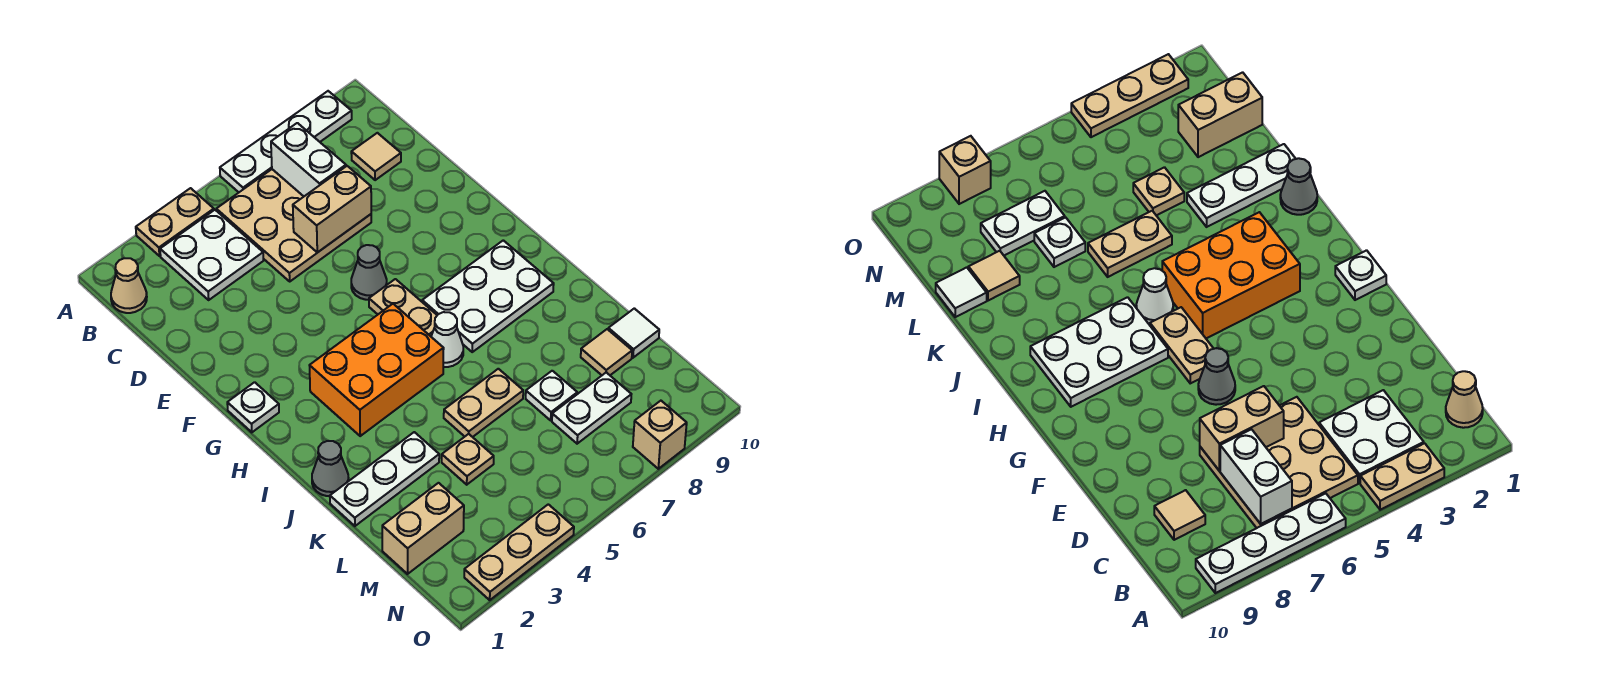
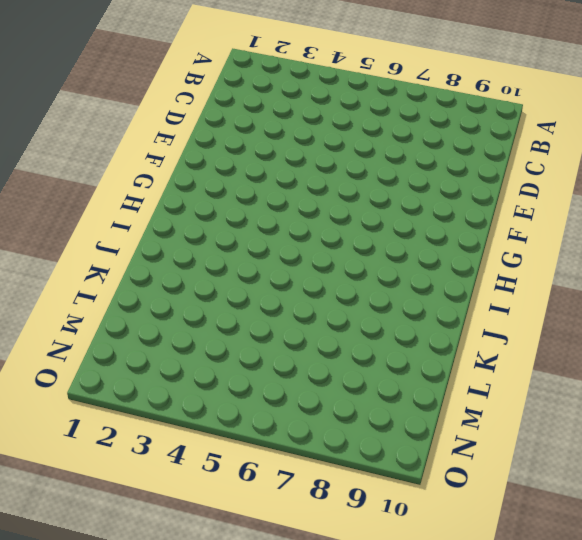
none -> tan plate A3:A4 level 1
none -> white plate A6:A9 level 1
none -> tan cone B1 level 1

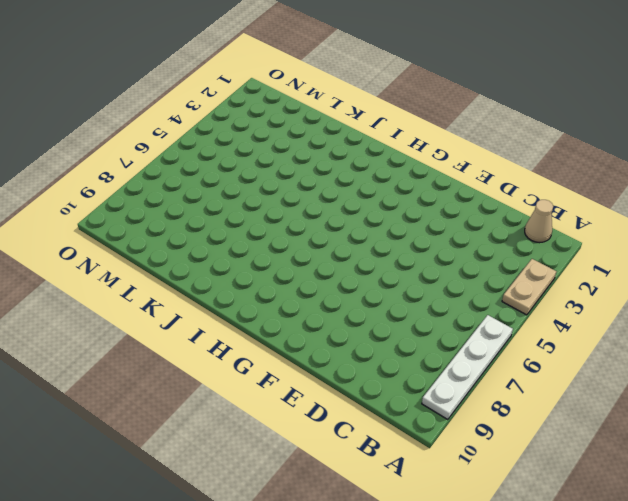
none -> white plate B3:C4 level 1
none -> tan plate B5:D7 level 1
none -> tan tile C9 level 1

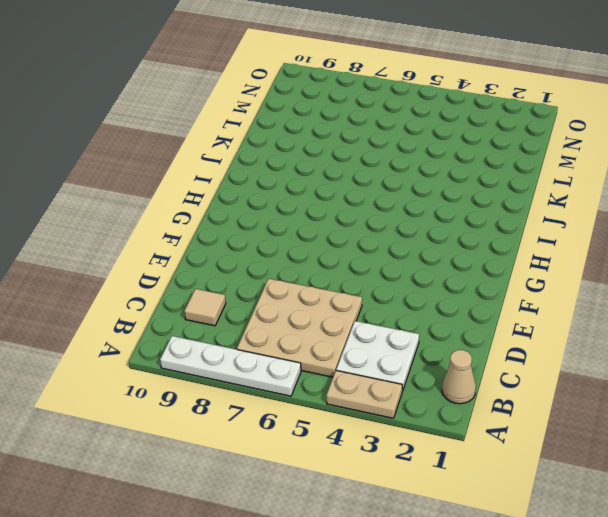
none -> grey cone F6 level 1
none -> white plate G1 level 1
none -> tan plate G6:H6 level 1

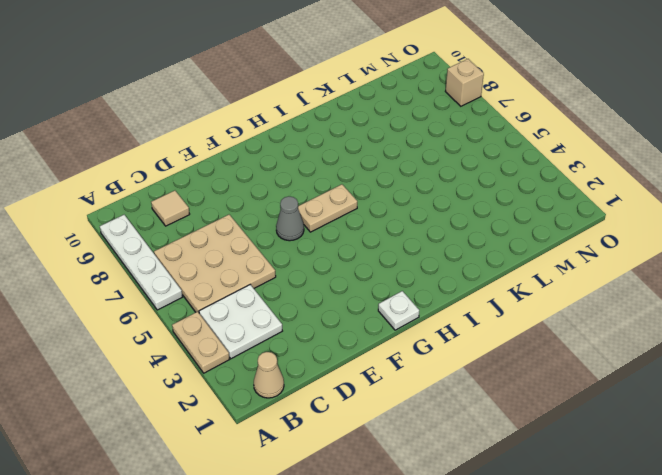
none -> orange brick H3:I5 level 1
none -> white plate H7:I9 level 1
none -> white cone I6 level 1

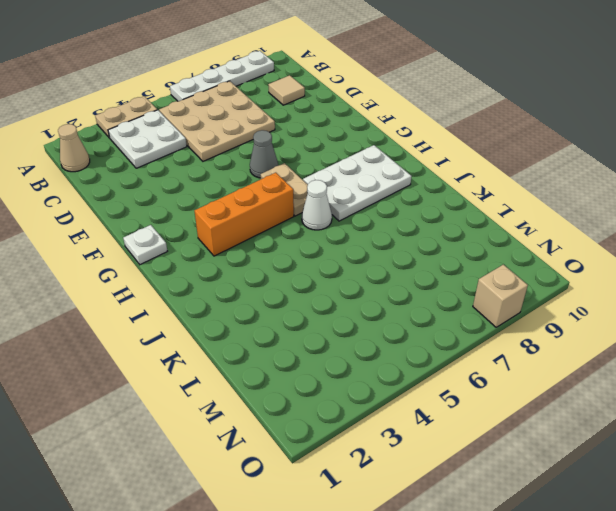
orange brick H3:H5 level 1 -> orange brick H3:I5 level 1
none -> grey cone J1 level 1
none -> white plate K1:K3 level 1
none -> tan plate K5:K6 level 1

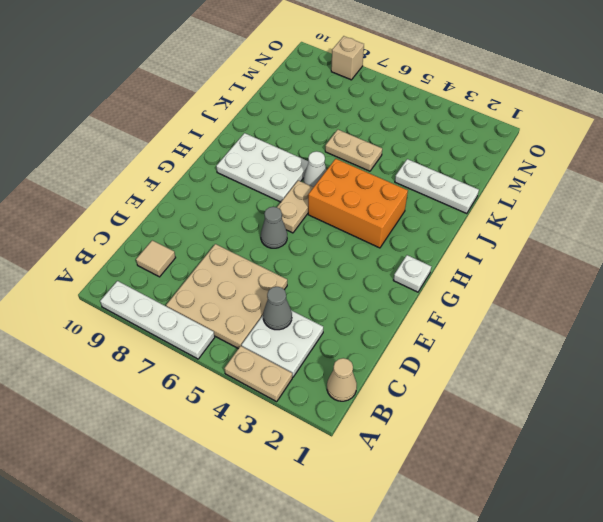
grey cone C4 level 2 -> grey cone J1 level 1
none -> tan plate L4 level 1
none -> white plate L7 level 1
none -> tan tile L9 level 1

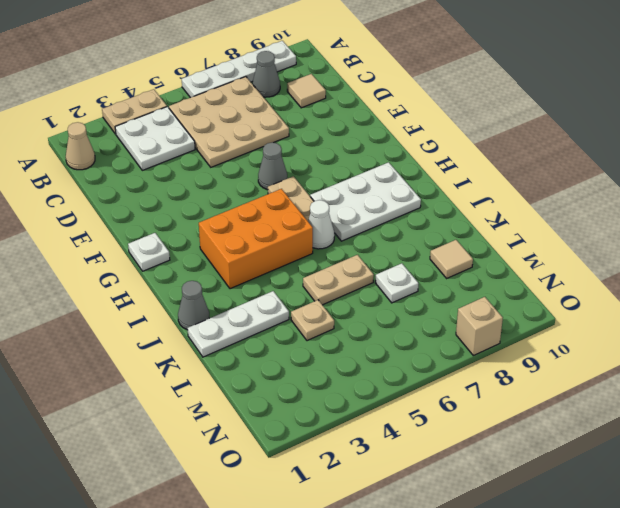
grey cone B8 level 1 -> none
none -> white tile L10 level 1
none -> tan brick M1:M2 level 1
none -> white plate M7:M8 level 1

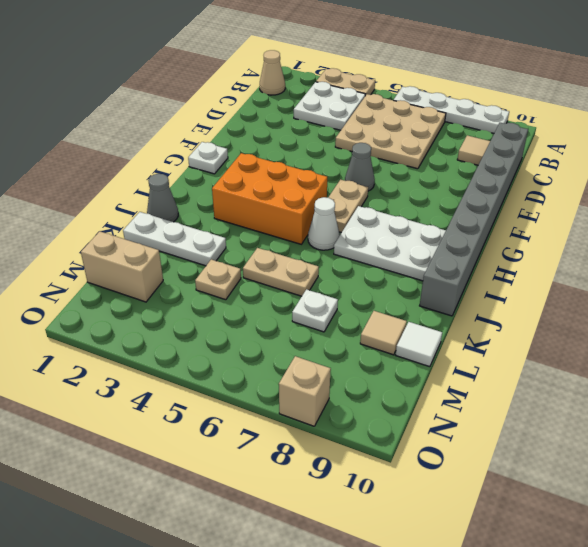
grey brick C10:J10 level 1 -> none
none -> white plate M7:M8 level 1
none -> tan plate O2:O4 level 1
none -> white brick B7:C7 level 2

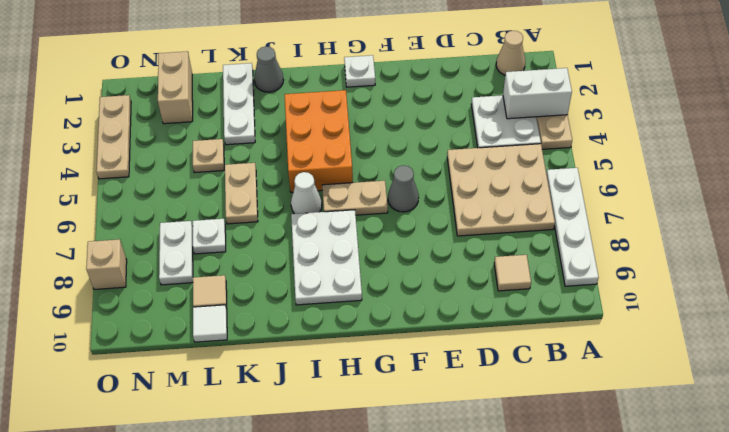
white brick A3:B3 level 2 -> white brick B7:C7 level 2
none -> tan brick D6:D7 level 2

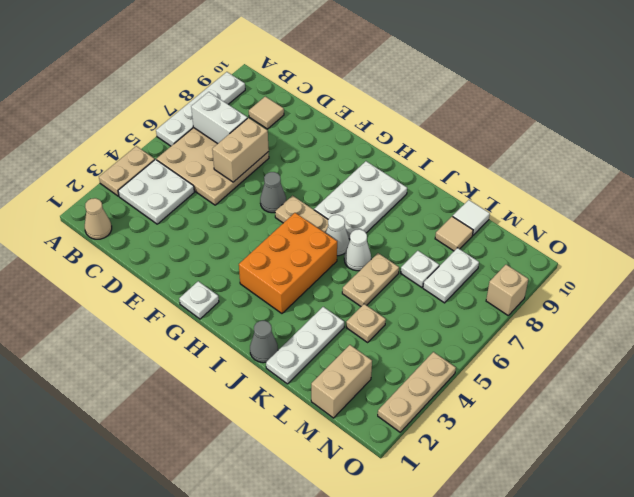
white cone J6 level 1 -> none

